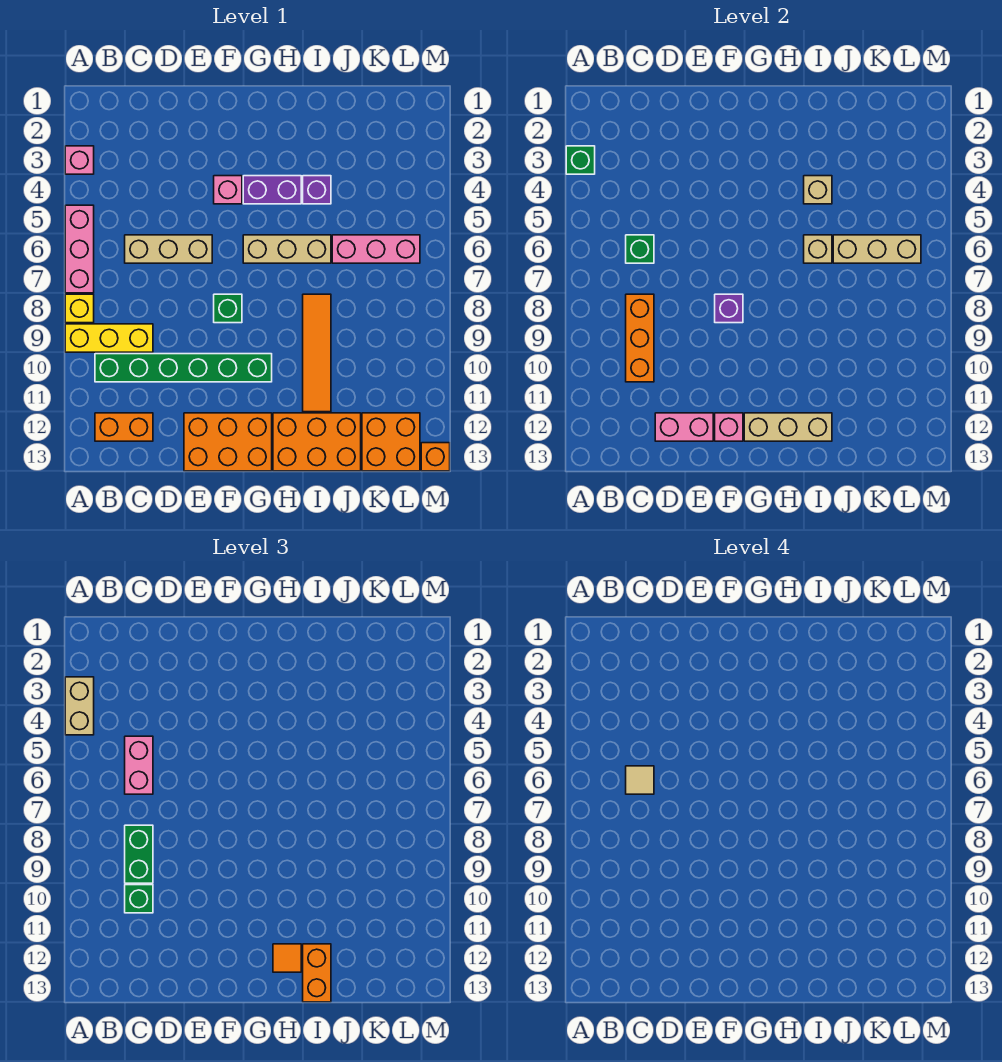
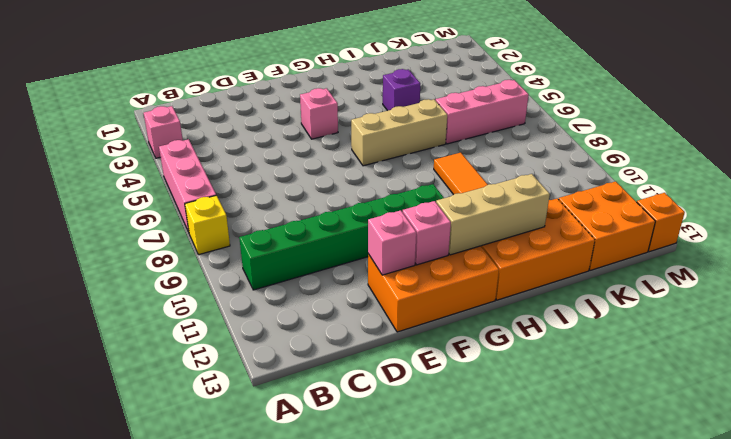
pink brick E12 level 2 -> pink brick D12:E12 level 2
none -> yellow brick A9:C9 level 1
none -> orange brick B12:C12 level 1
none -> tan brick C6:E6 level 1
none -> green brick F8 level 1

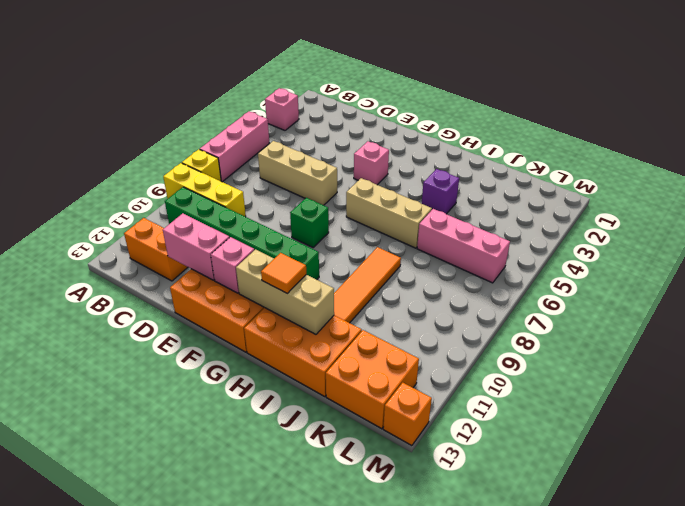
none -> purple brick G4:H4 level 1
none -> green brick A3 level 2
none -> green brick C6 level 2
none -> orange brick C8:C10 level 2

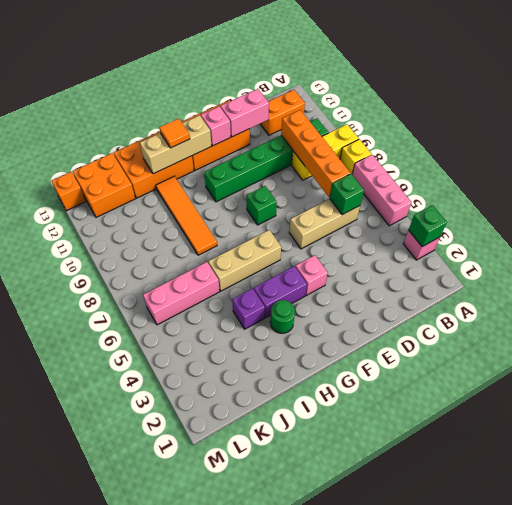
orange brick C7:C10 level 2 -> orange brick C8:C10 level 2
green round brick H3 level 1 -> none
none -> purple brick F8 level 2
none -> tan brick I4 level 2
none -> tan brick I6 level 2
none -> tan brick J6:L6 level 2

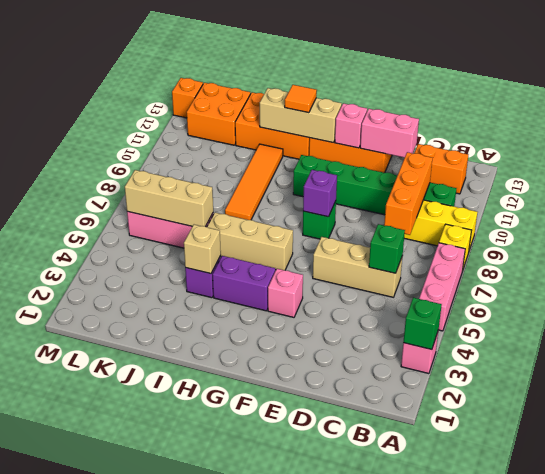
none -> tan brick I6 level 2
none -> tan brick A3:A4 level 3
none -> pink brick C5:C6 level 3
none -> green brick C8:C9 level 3

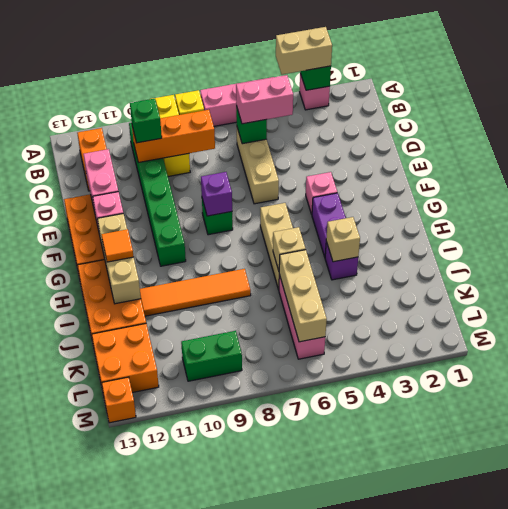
green brick L9:L10 level 1 -> green brick C8:C9 level 3
none -> orange brick I12:I13 level 3
none -> tan tile C6 level 4

